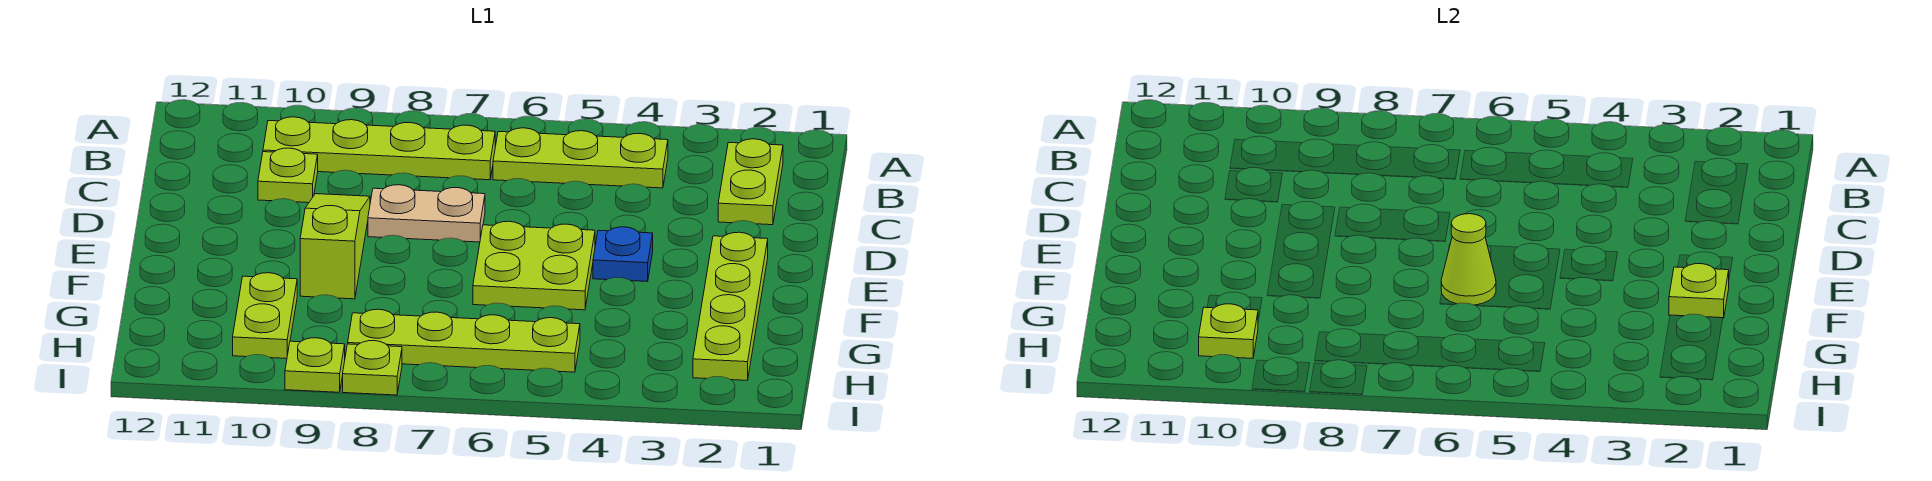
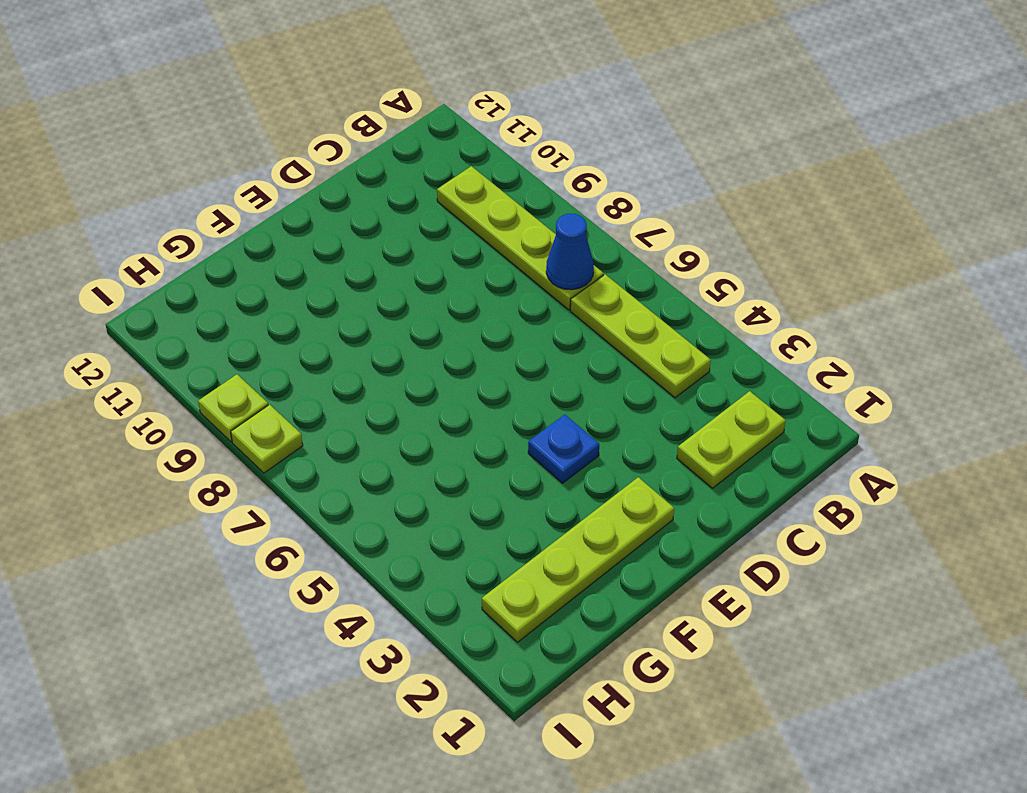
blue cone B7 level 2 -> none
none -> lime plate C10 level 1
none -> tan plate D7:D8 level 1
none -> lime slope D9:F9 level 1 top F

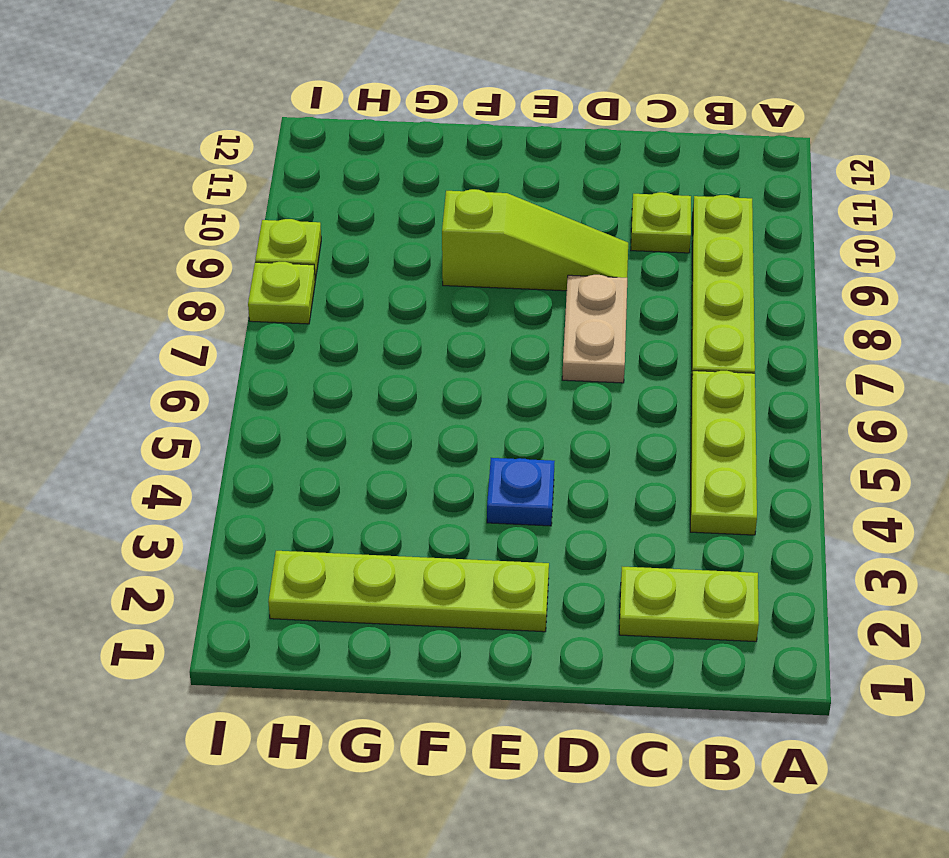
none -> lime plate E5:F6 level 1
none -> lime plate G10:H10 level 1
none -> lime plate H5:H8 level 1

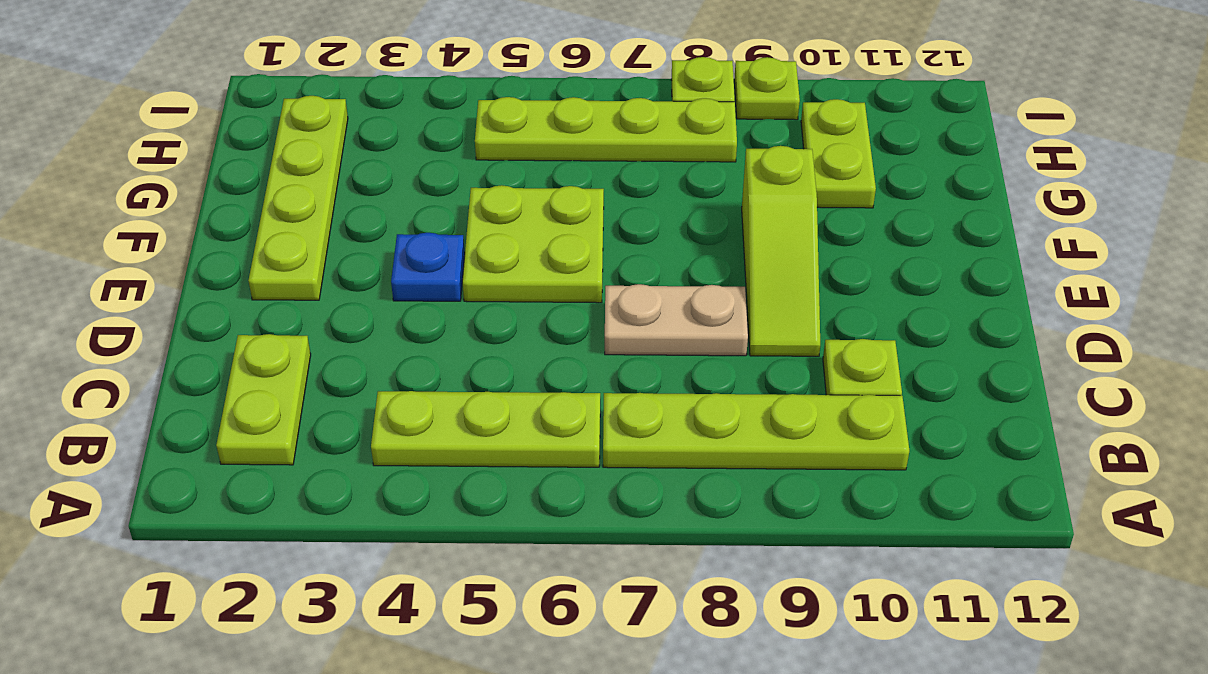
none -> lime plate F2 level 2
none -> lime cone F6 level 2
none -> lime plate H10 level 2

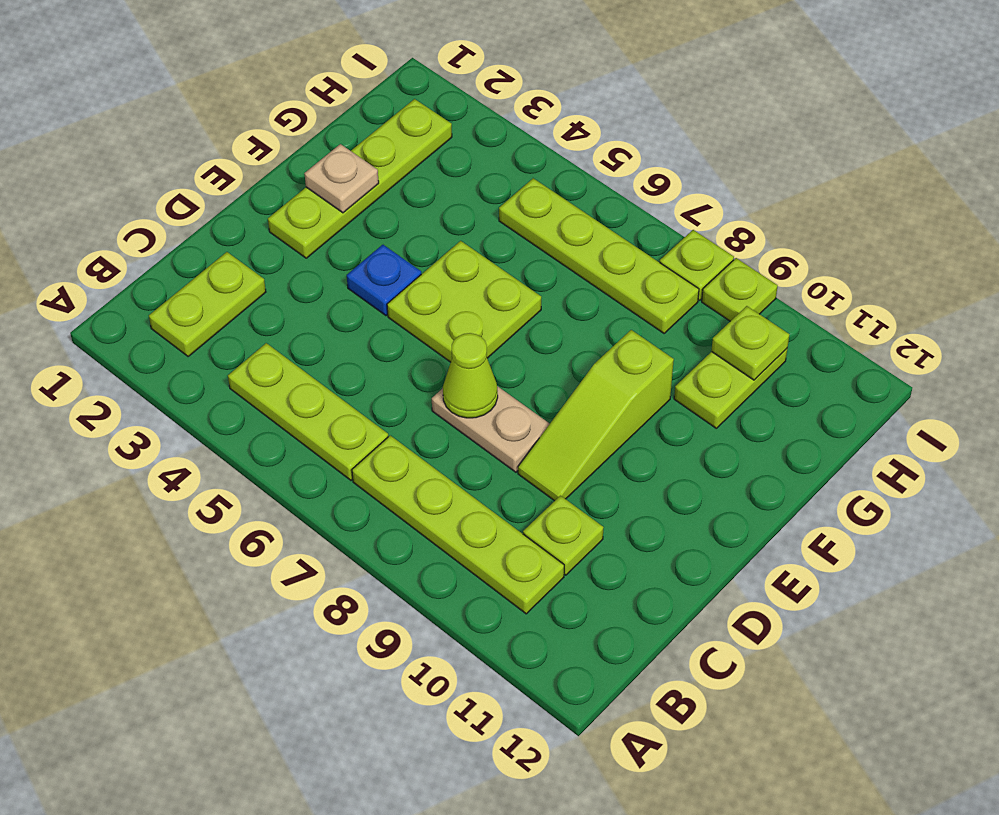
lime cone D7 level 2 -> lime cone F6 level 2
tan plate F2 level 2 -> lime plate F2 level 2

